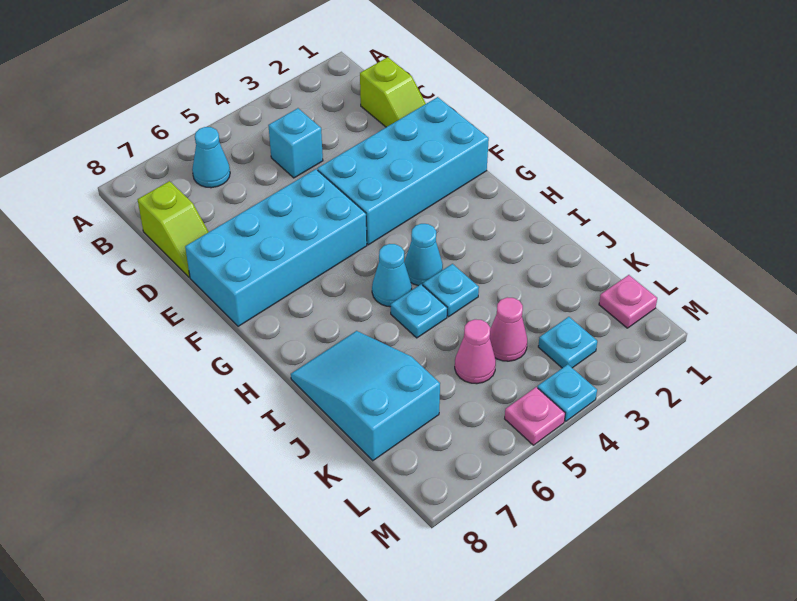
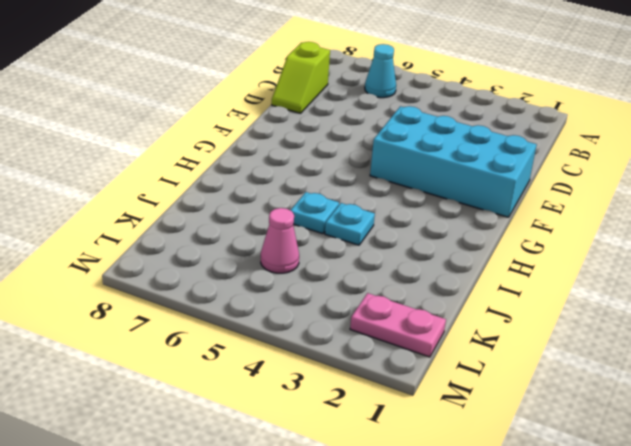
pink plate L1:L2 level 1 -> pink plate L1 level 1
none -> lime slope C1:D1 level 1 top C
none -> cyan brick C4 level 1
none -> cyan brick E5:F8 level 1

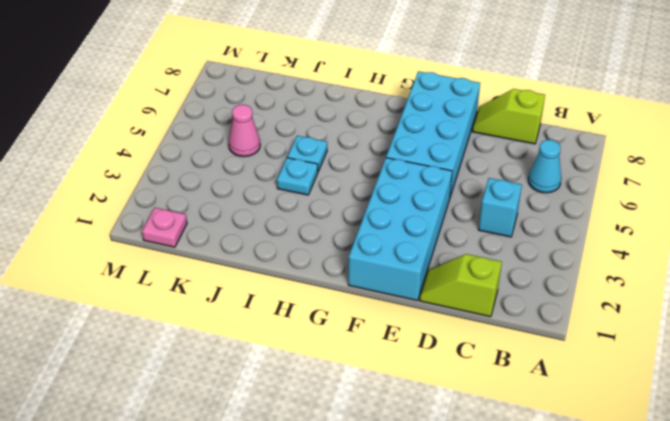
none -> cyan cone H4 level 1
none -> cyan cone H5 level 1
none -> cyan slope I7:K8 level 1 top K

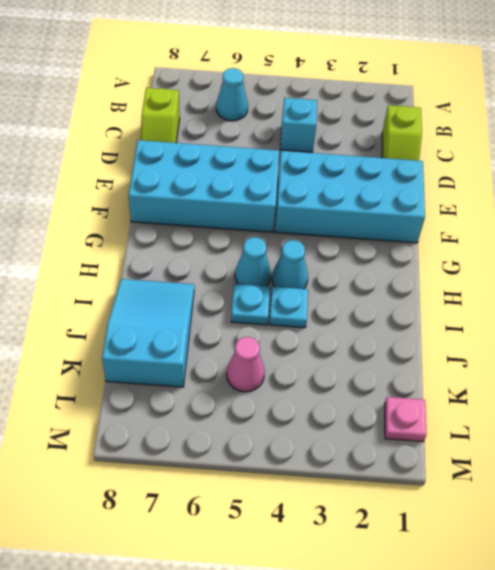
none -> pink cone K4 level 1
none -> cyan plate L3 level 1
none -> cyan plate M4 level 1

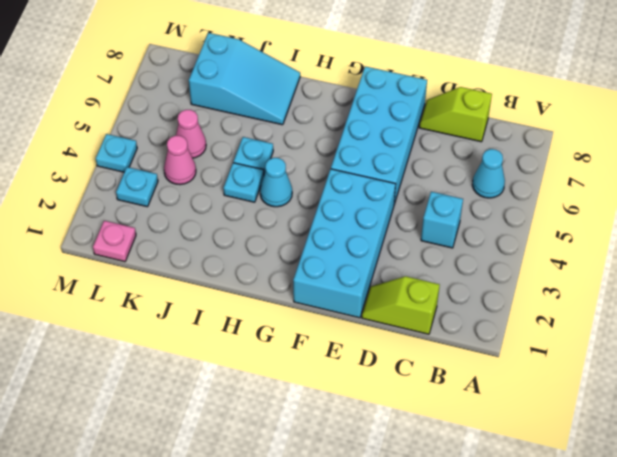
none -> cyan cone H5 level 1
none -> pink plate M5 level 1

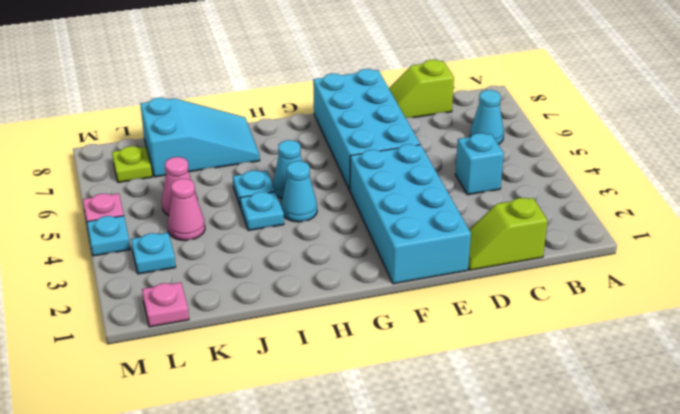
lime plate L7 level 1 -> none

